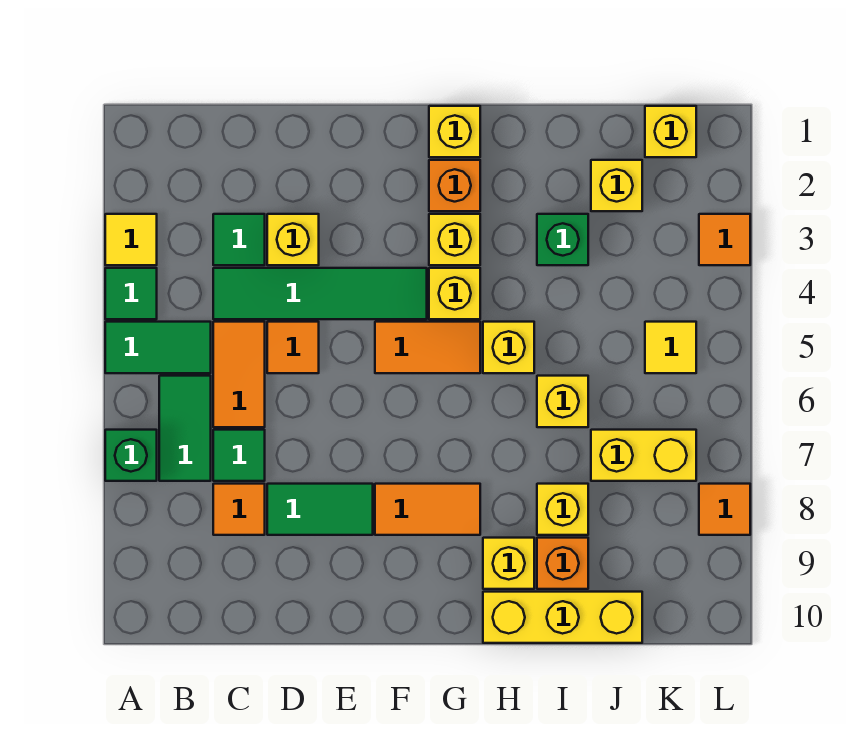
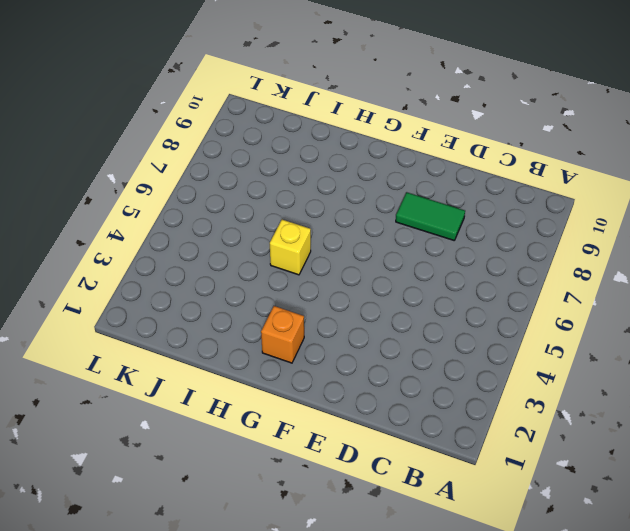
none -> yellow tile A3 level 1
none -> green tile A4 level 1
none -> green tile A5:B5 level 1
none -> green brick A7 level 1

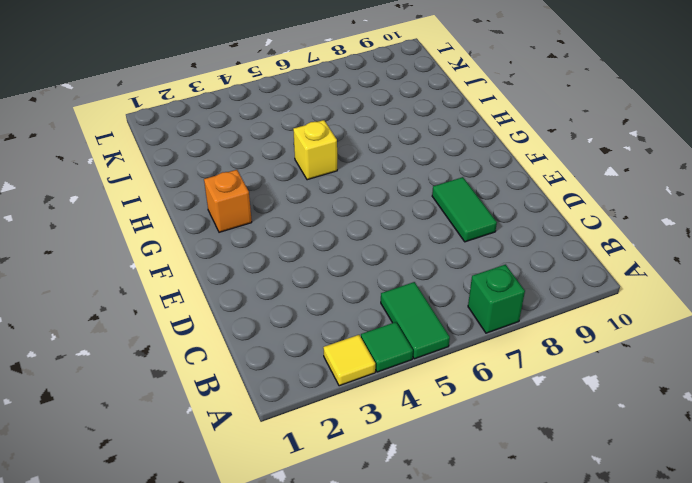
none -> green tile B6:B7 level 1
none -> green tile C3 level 1
none -> green tile C4:F4 level 1
none -> orange tile C5:C6 level 1

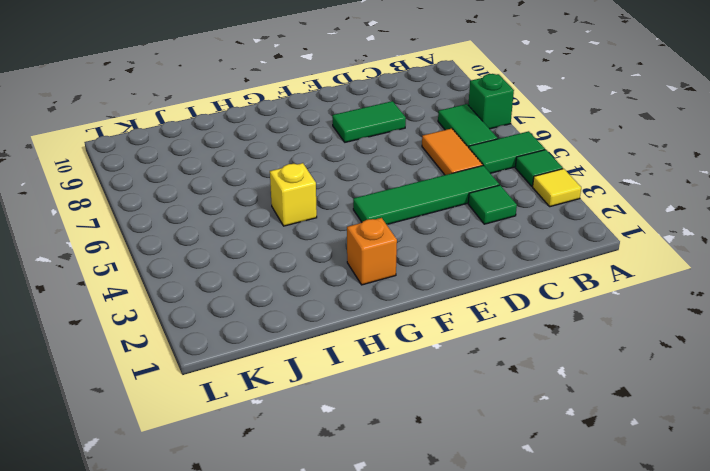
none -> green tile C7 level 1
none -> orange tile C8 level 1
none -> yellow brick D3 level 1
none -> orange tile D5 level 1

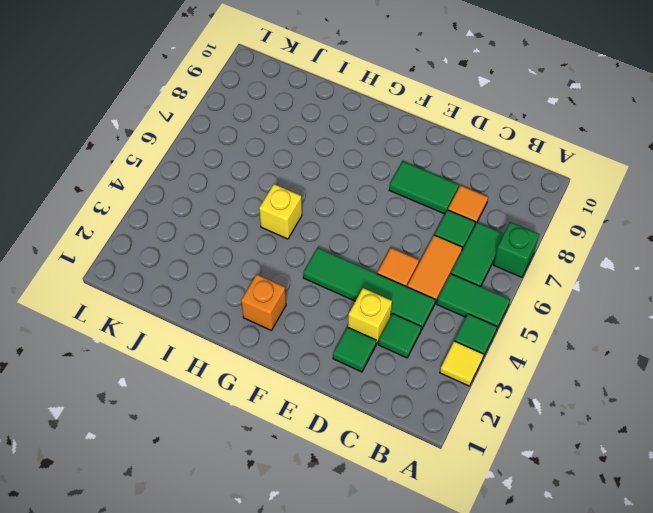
green tile D2 level 1 -> none
none -> orange tile F5:G5 level 1
none -> orange tile F8:G8 level 1
none -> yellow brick G1 level 1
none -> yellow brick G3 level 1

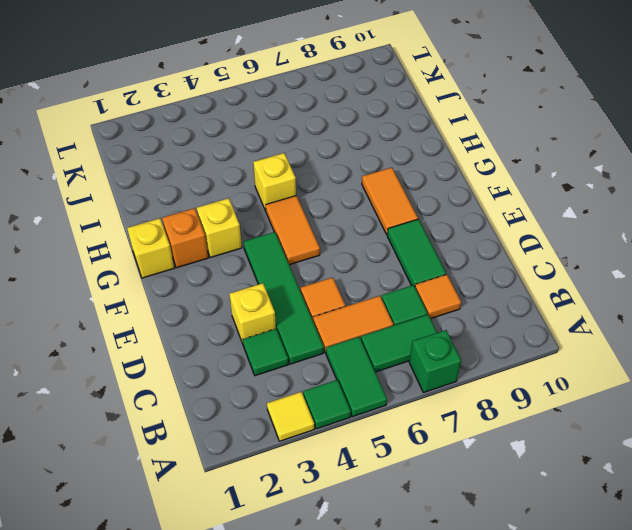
none -> yellow brick G4 level 1
none -> yellow brick H9 level 1
none -> yellow brick H10:J10 level 1
none -> green brick I3 level 1

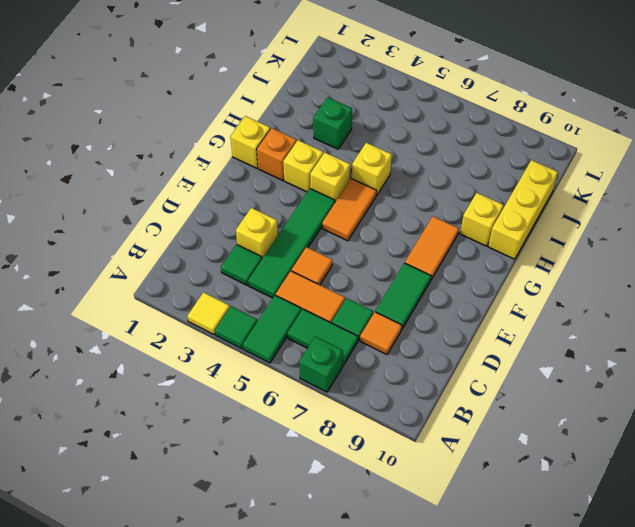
none -> yellow brick I6 level 1
none -> yellow brick I8 level 1
none -> orange brick I9 level 1
none -> yellow brick J2 level 1

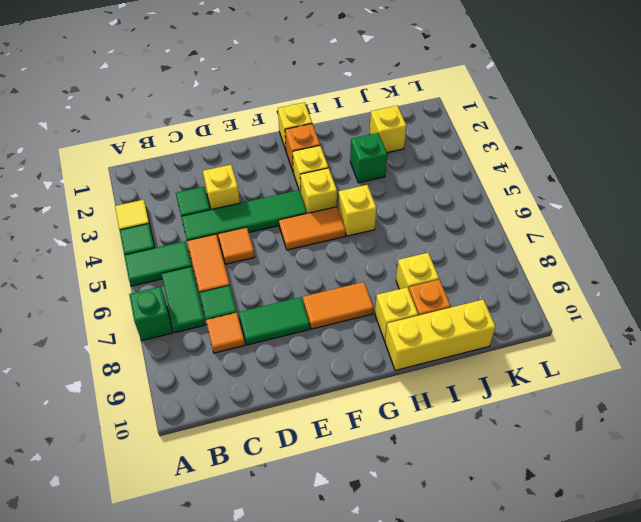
none -> yellow brick I6 level 1
none -> yellow brick J7:K7 level 1
none -> yellow brick K1 level 1
none -> yellow tile K5 level 1

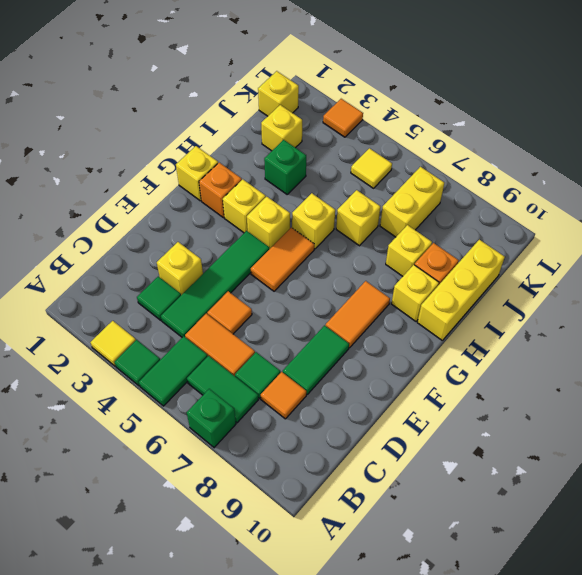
none -> orange tile L8 level 1

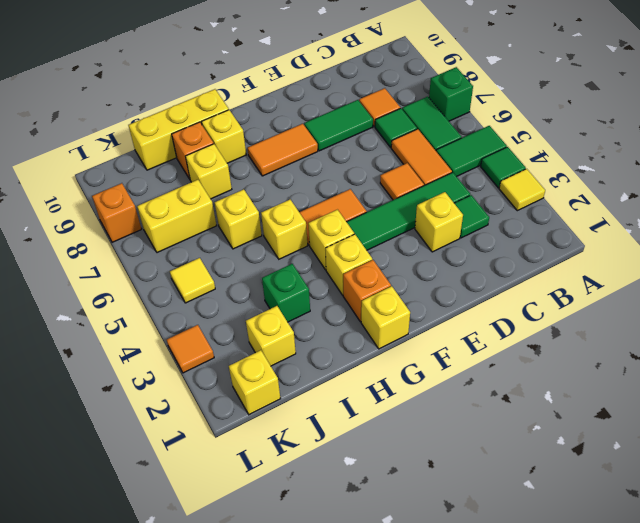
orange brick L8 level 1 -> orange tile L8 level 1

